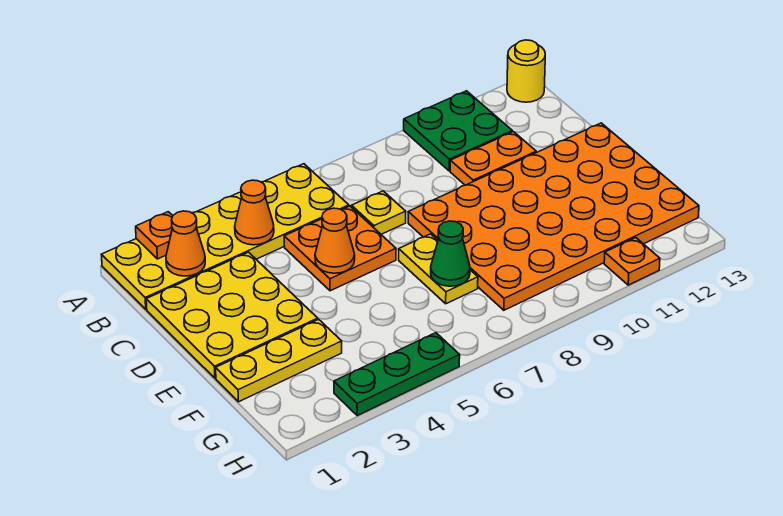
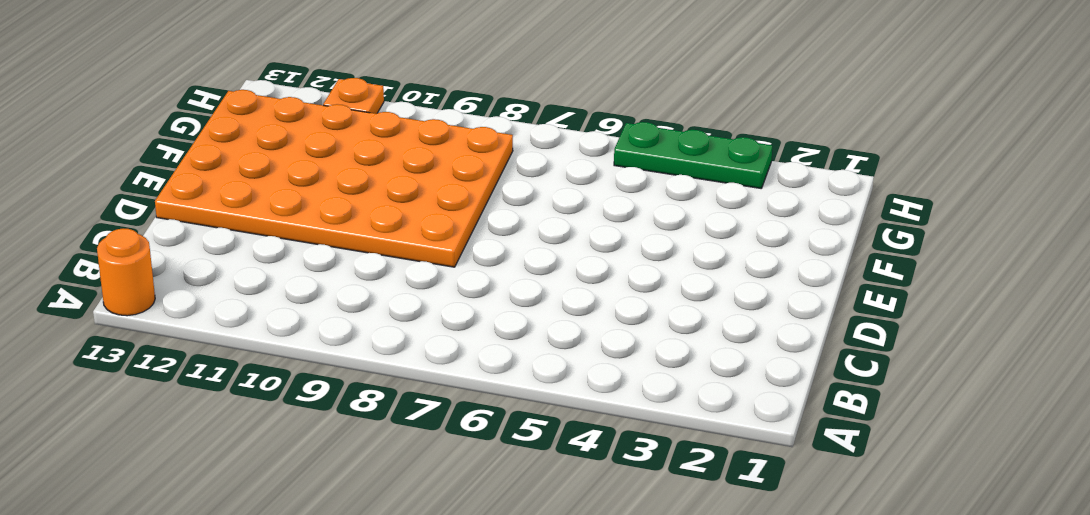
orange round brick A13 level 1 -> yellow round brick A13 level 1
none -> yellow plate A1:B6 level 1
none -> green plate A10:B11 level 1
none -> yellow plate C1:E3 level 1

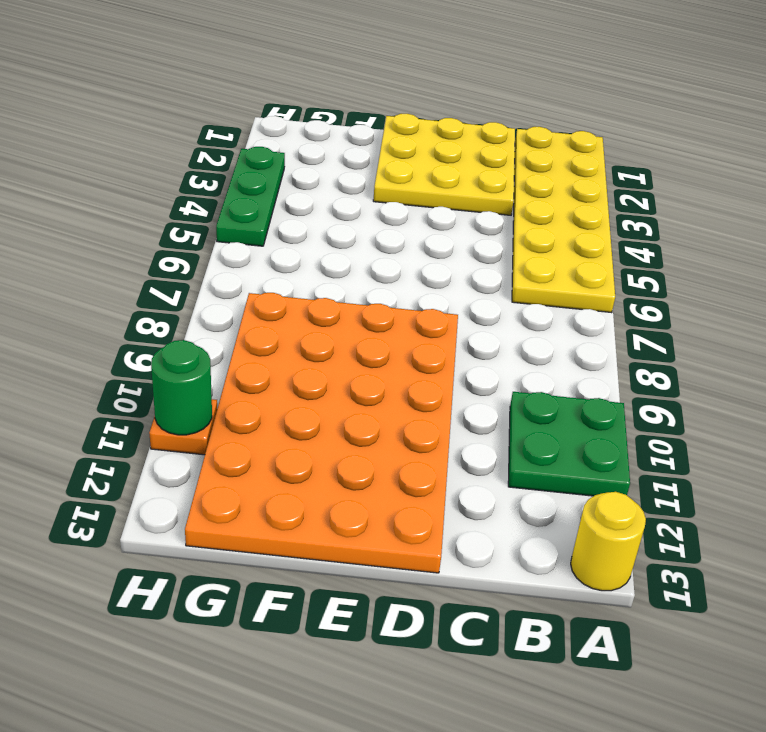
green round brick H11 level 2 -> none
none -> orange plate C5:D6 level 1
none -> yellow plate C7 level 1
none -> orange plate C10:C11 level 1

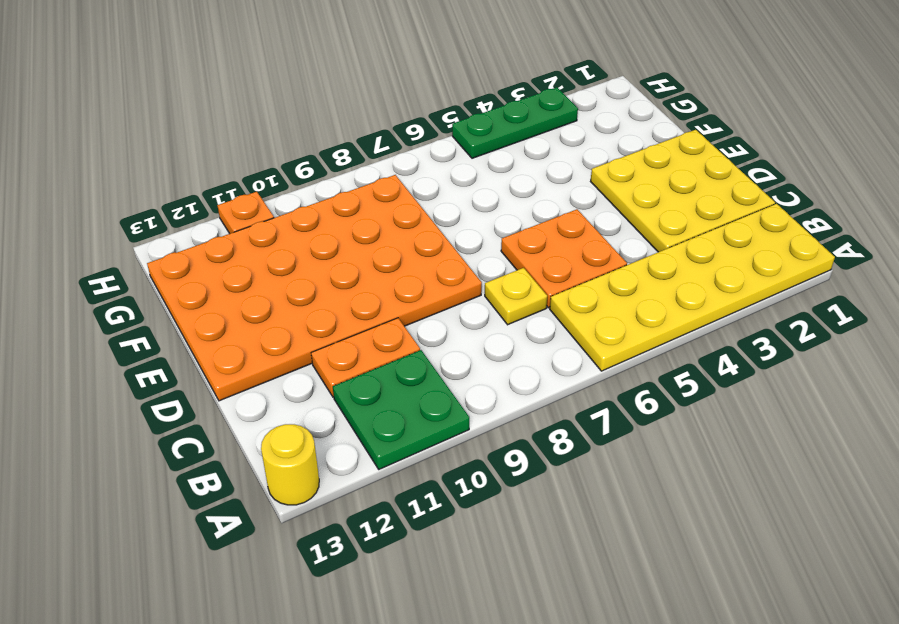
none -> yellow plate E7:F7 level 1
none -> yellow plate F1:F3 level 1
none -> orange plate A2 level 2

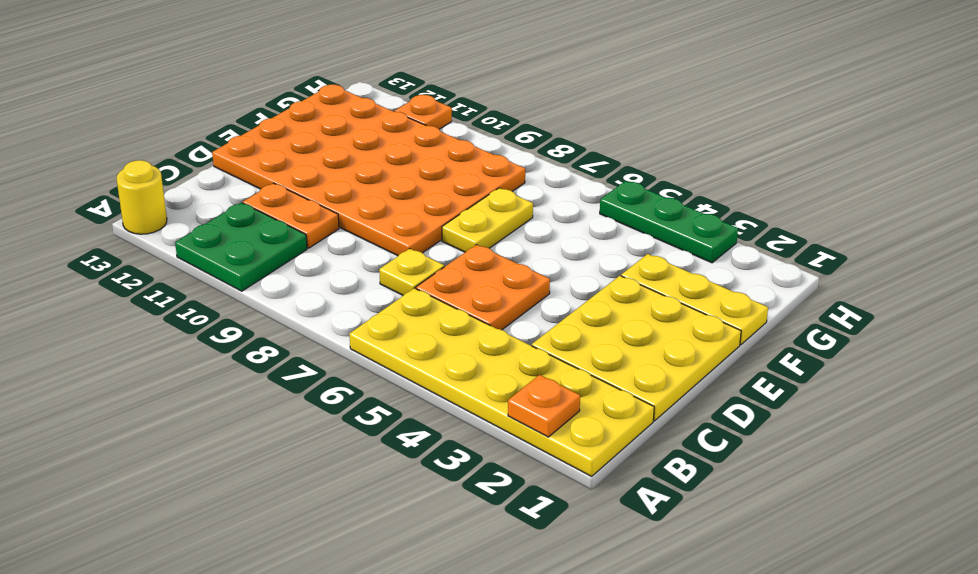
none -> orange cone B2 level 2
none -> orange cone B4 level 2
none -> orange cone D5 level 2

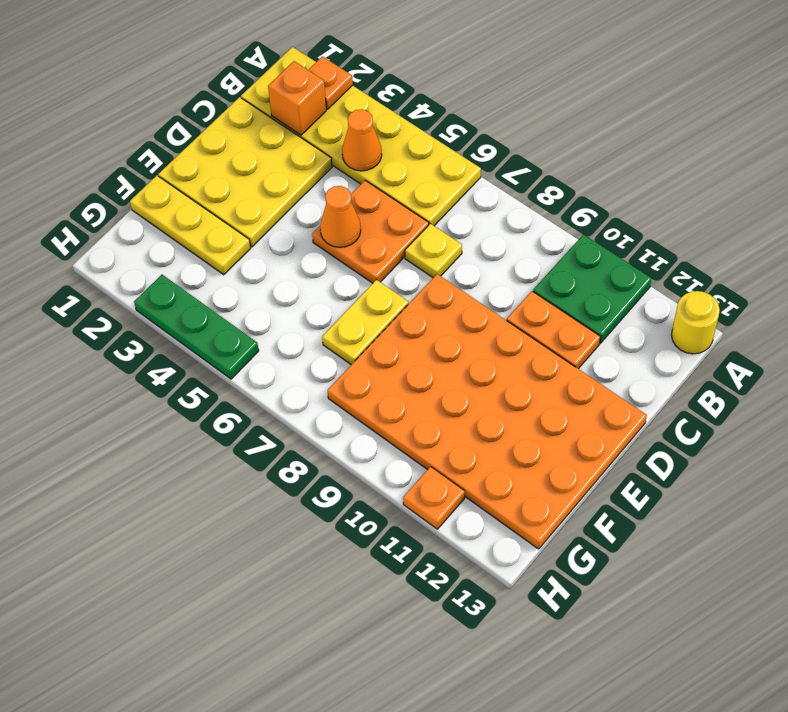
orange brick B2 level 2 -> orange cone B2 level 2
none -> green cone F7 level 2

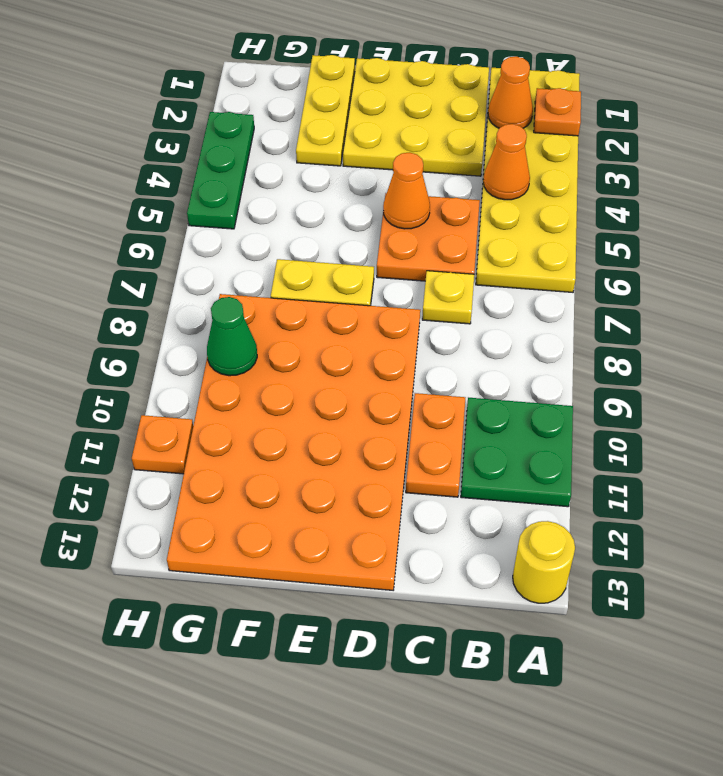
green cone G9 level 2 -> green cone F7 level 2

